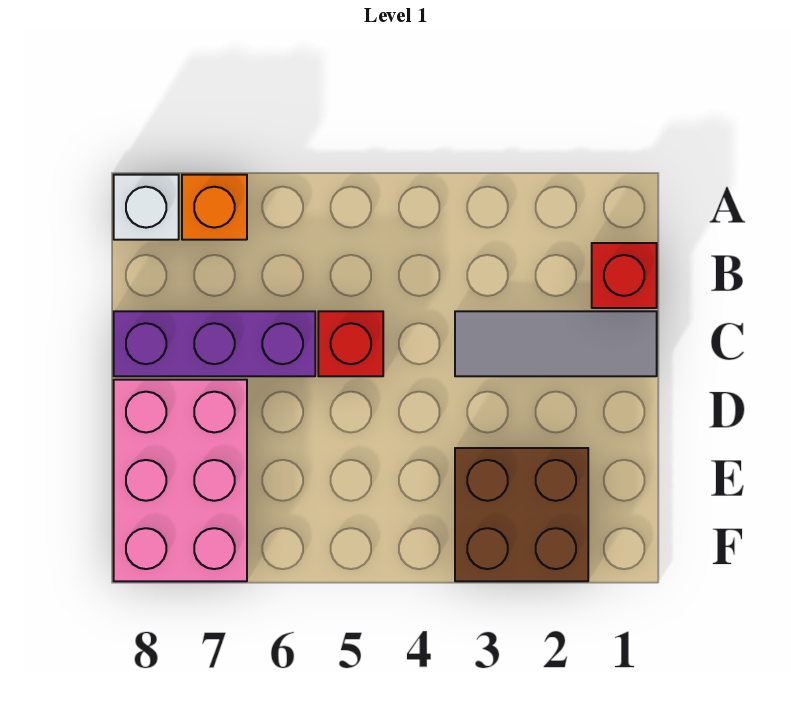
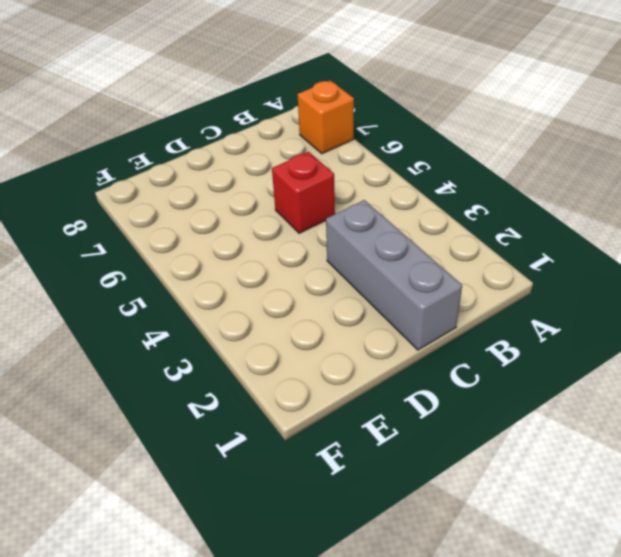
grey brick C1:C3 level 1 -> grey tile C1:C3 level 1
none -> white brick A8 level 1
none -> red brick B1 level 1

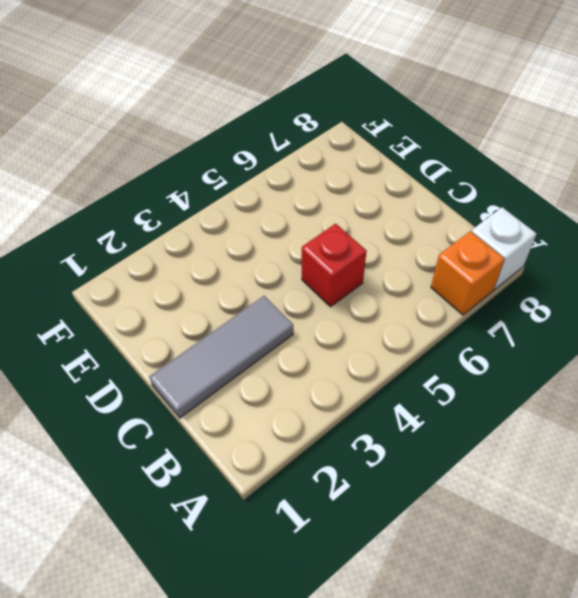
none -> red brick B1 level 1
none -> purple brick C6:C8 level 1

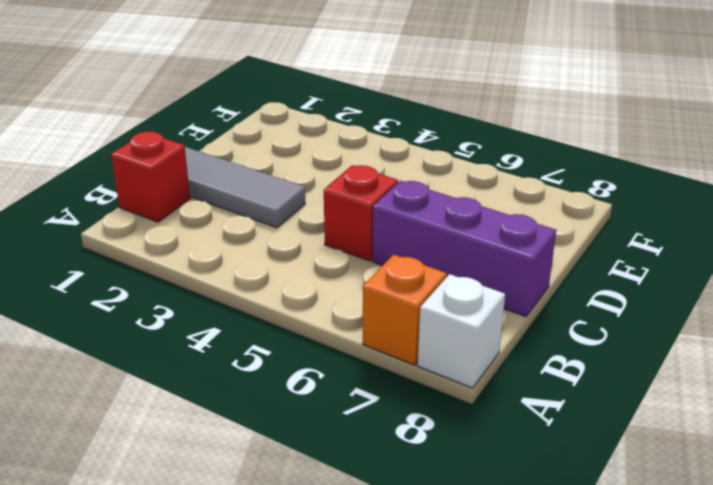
none -> pink brick D7:F8 level 1
none -> brown brick E2:F3 level 1

